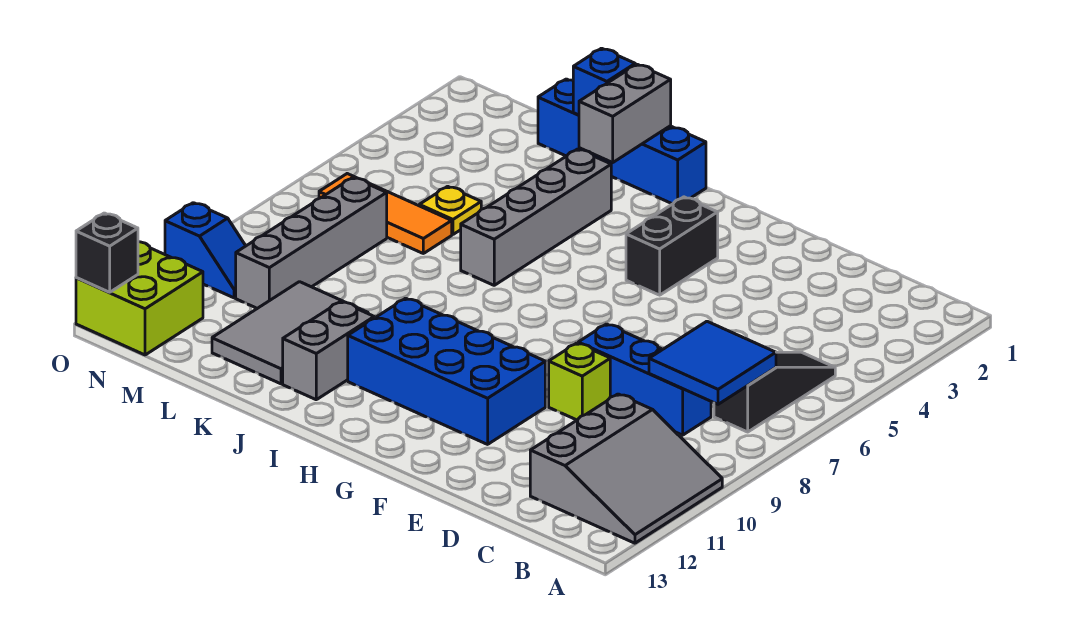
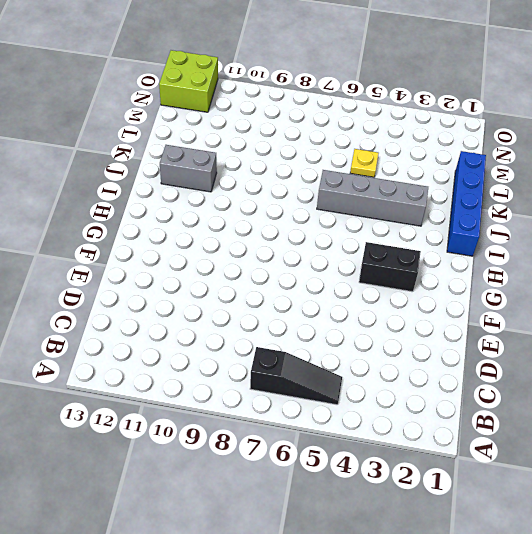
none -> grey slope A10:C12 level 1 top C
none -> blue brick C8:E8 level 1
none -> lime brick E9 level 1

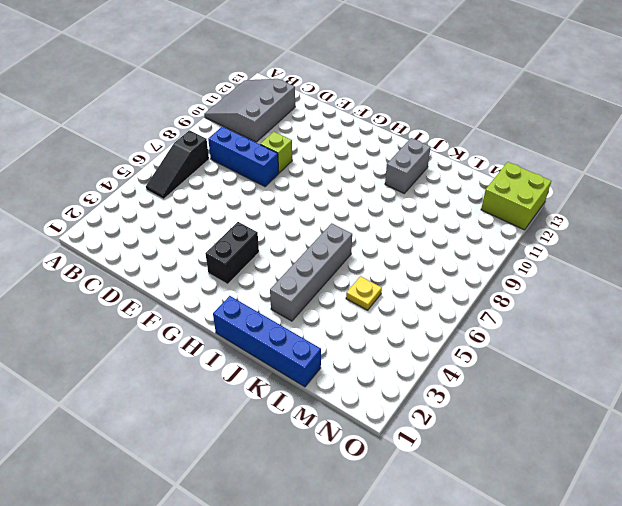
none -> blue brick F10:I11 level 1
none -> grey tile K10:L12 level 1
none -> orange tile L6:N6 level 1

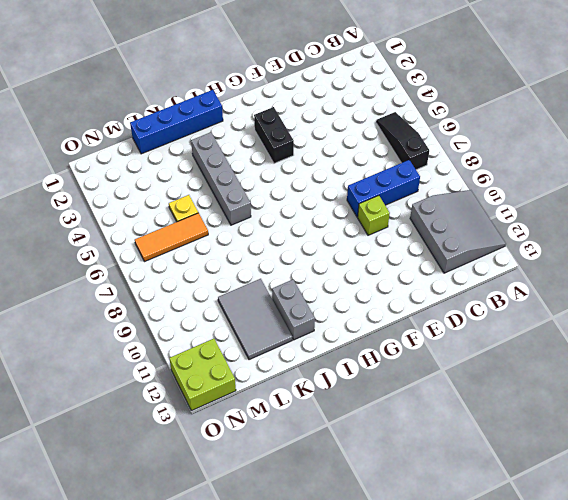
none -> blue brick F10:I11 level 1
none -> grey brick M7:M10 level 1
none -> blue slope N10:O10 level 1 top O

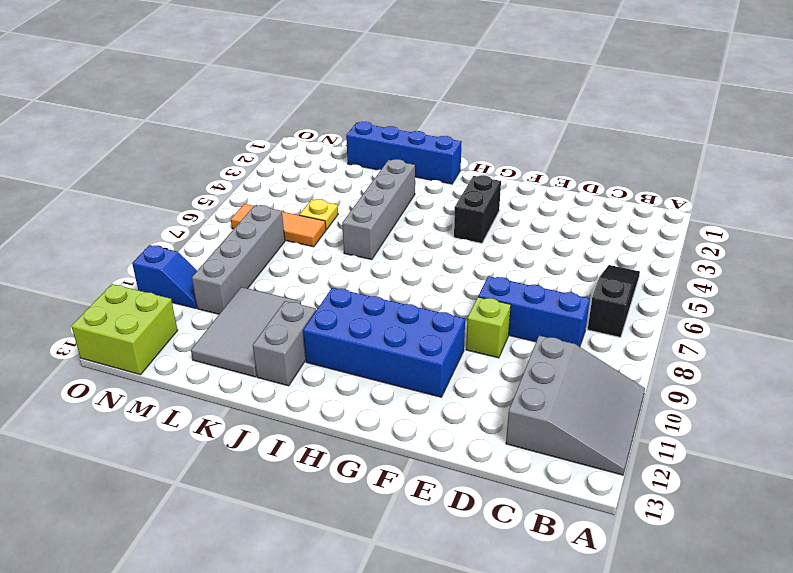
none -> blue tile B7:C8 level 2
none -> grey brick J1:J2 level 2
none -> blue brick K1 level 2

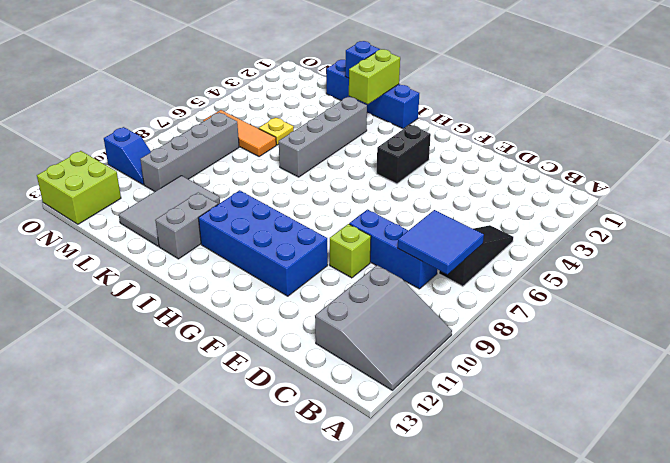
lime brick J1:J2 level 2 -> grey brick J1:J2 level 2
none -> black brick O13 level 2

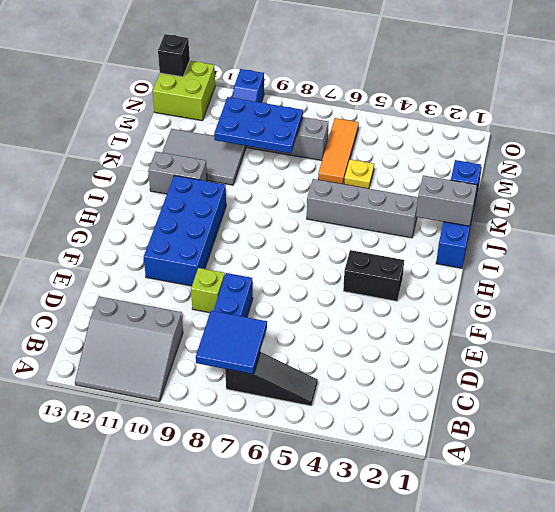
blue plate L8:M10 level 2 -> none

